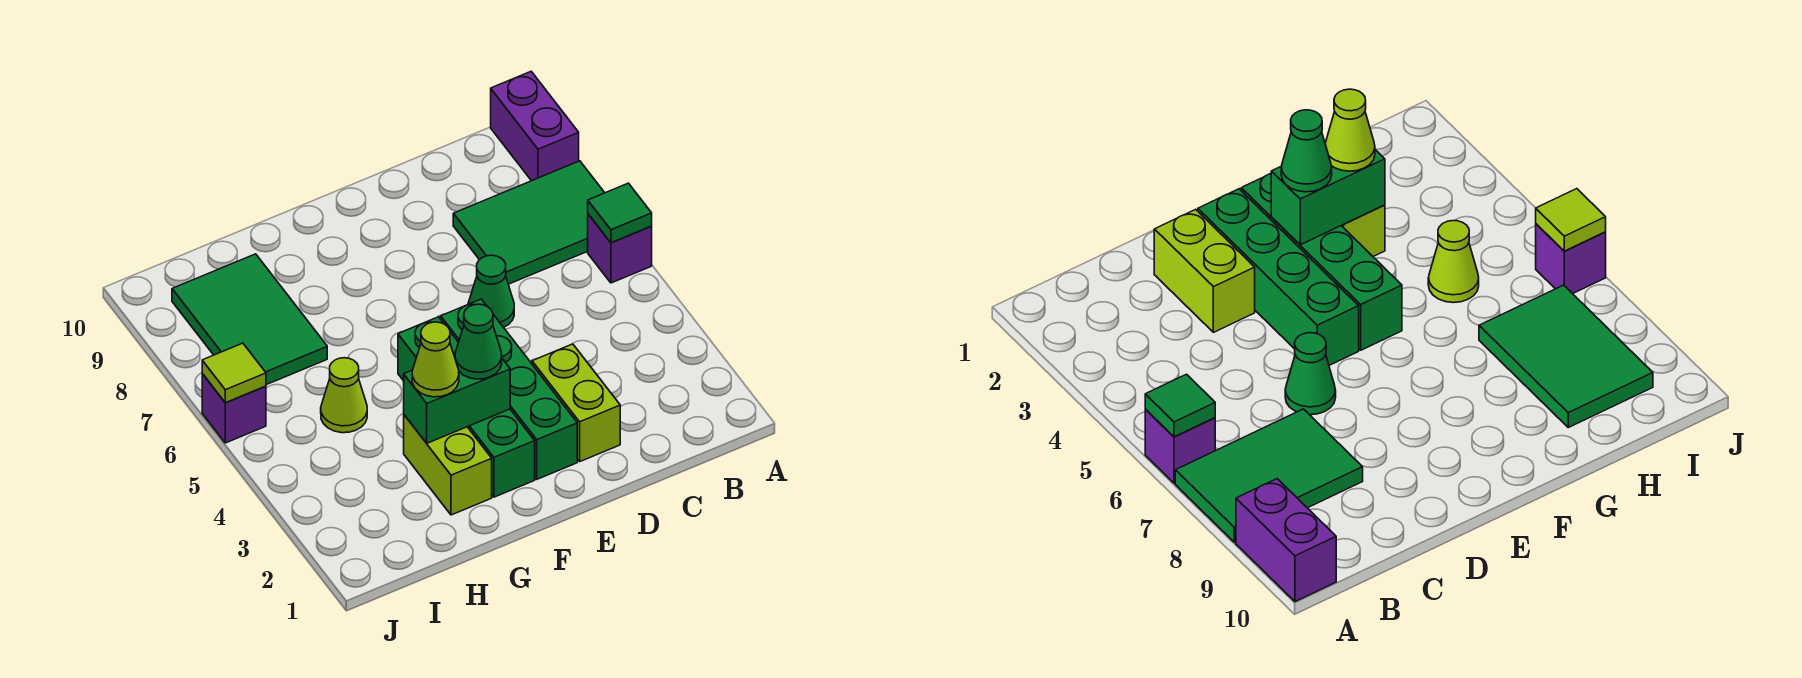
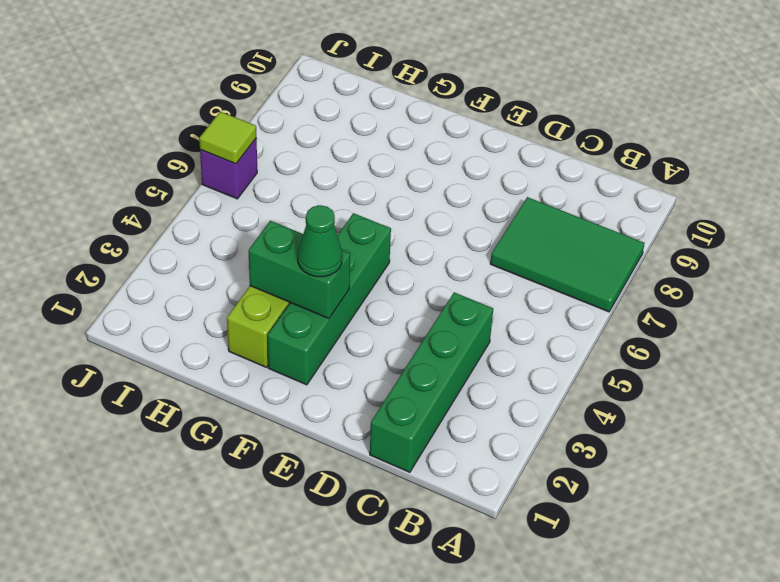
green brick C1:C4 level 1 -> green brick E2:E5 level 1
none -> purple brick A6 level 1
none -> purple brick A9:A10 level 1
none -> lime brick D2:D3 level 1

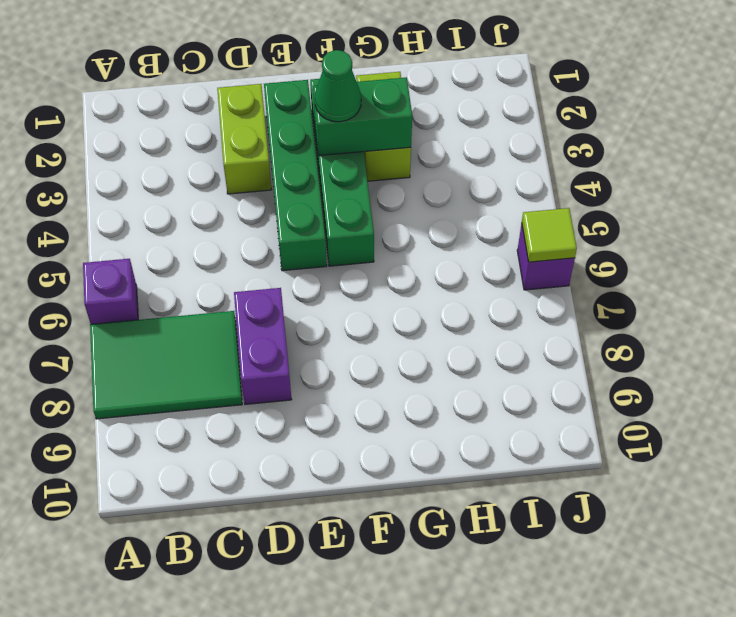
purple brick D7:D8 level 1 -> purple brick A9:A10 level 1
none -> green cone D6 level 1
none -> lime cone H5 level 1
none -> green tile H7:I9 level 1

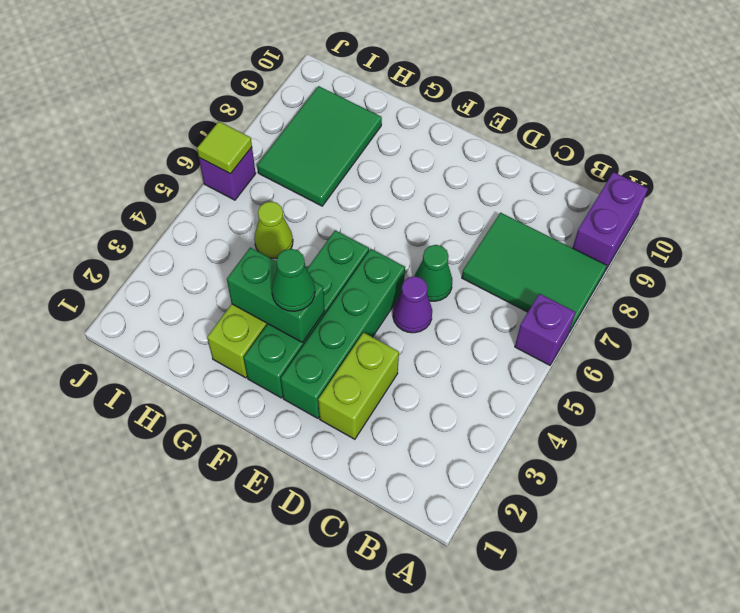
purple cone D5 level 1 -> none
none -> green tile A6 level 2
none -> lime cone G3 level 3

